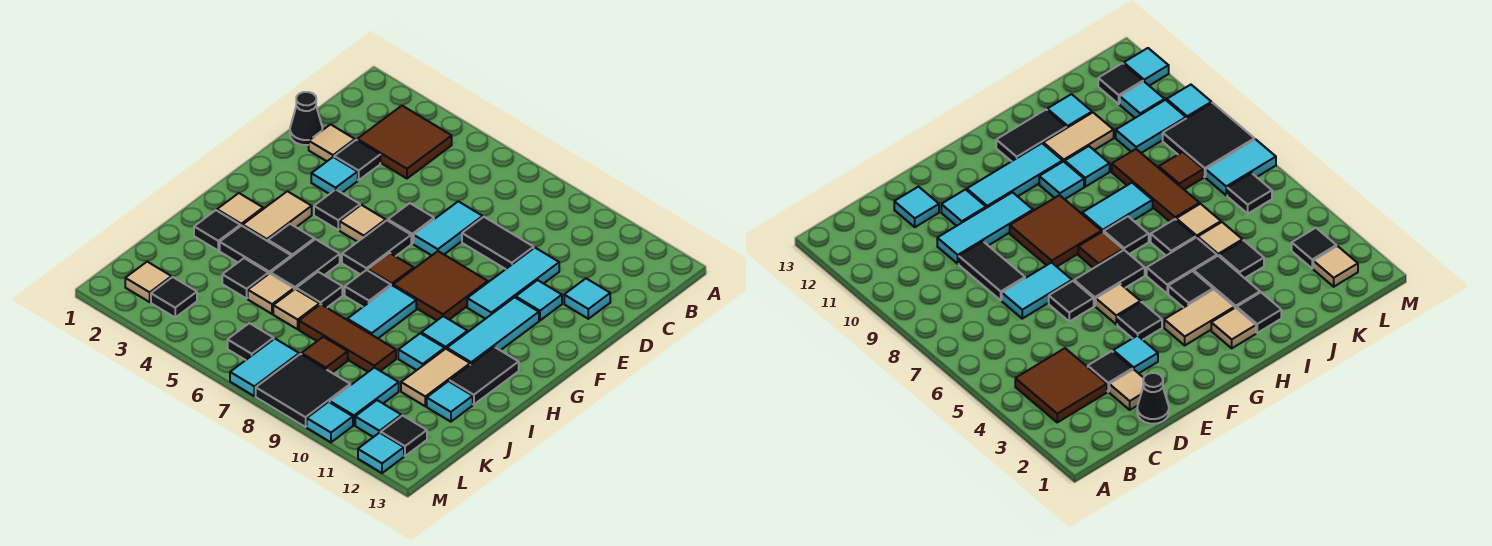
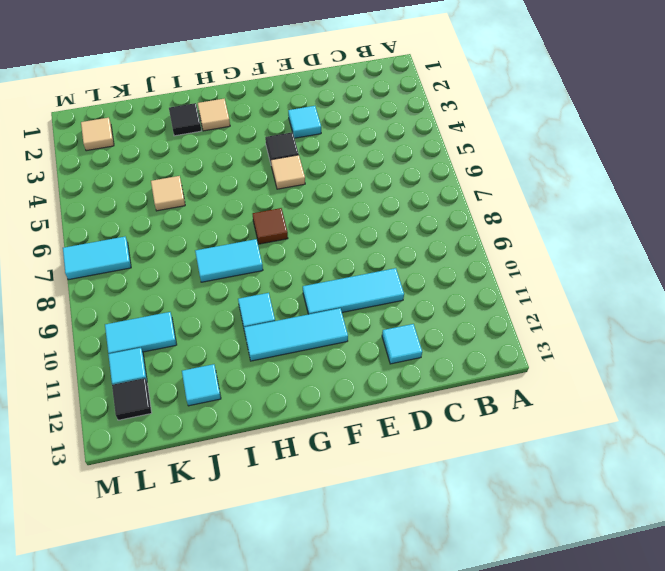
none -> brown tile B3:C4 level 1
none -> black cone D1 level 1
none -> tan tile D2 level 1
none -> black tile D3 level 1

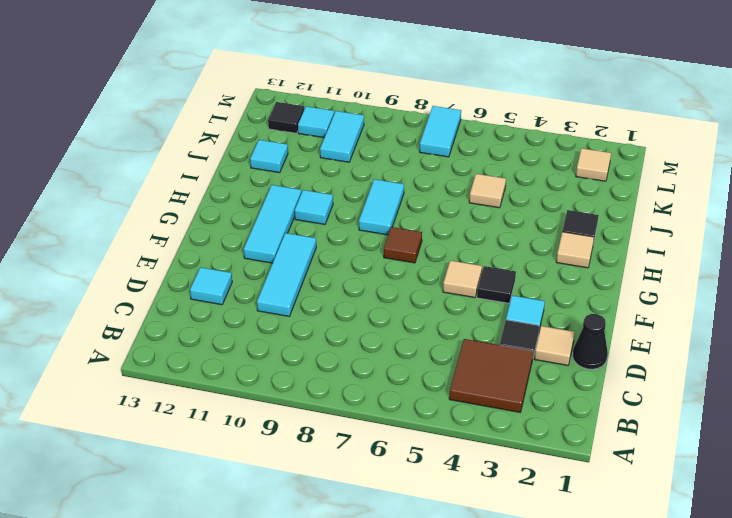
none -> cyan tile D7:E7 level 1
none -> black tile D8:D9 level 1
none -> black tile E6 level 1
none -> cyan tile E11 level 1

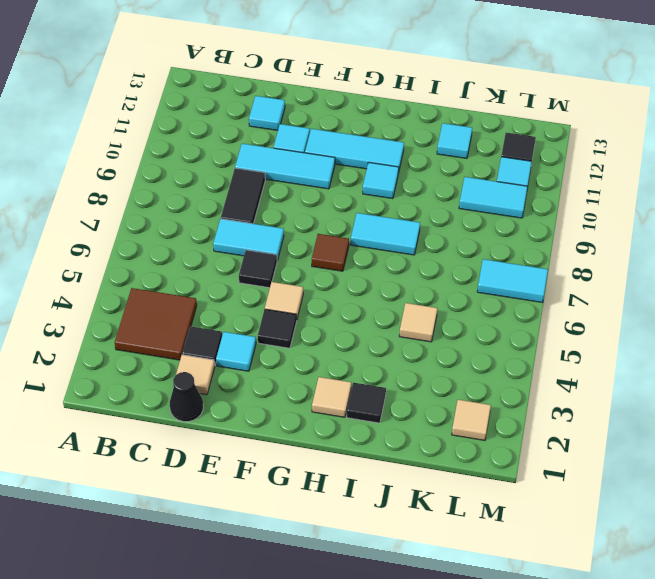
none -> black tile F6:G6 level 1
none -> brown tile F8:G9 level 1
none -> tan tile G3:H3 level 1
none -> black tile H4 level 1

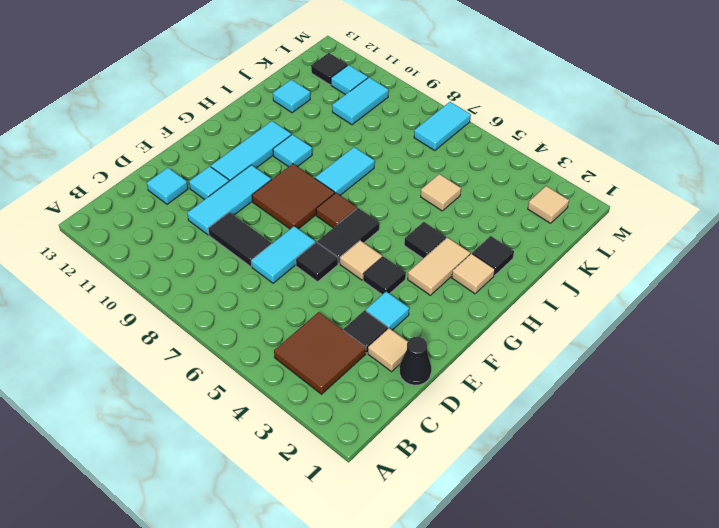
none -> black tile H5:I5 level 1
none -> black tile H7 level 1
none -> black tile H12:I12 level 1
none -> black tile I3:I4 level 1

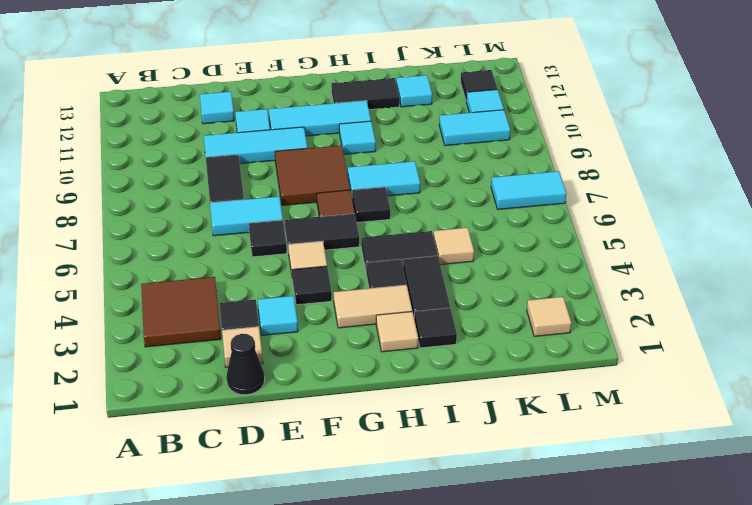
none -> black tile I6 level 1
none -> cyan tile I10 level 1
none -> tan tile I11:J11 level 1
none -> black tile J4 level 1

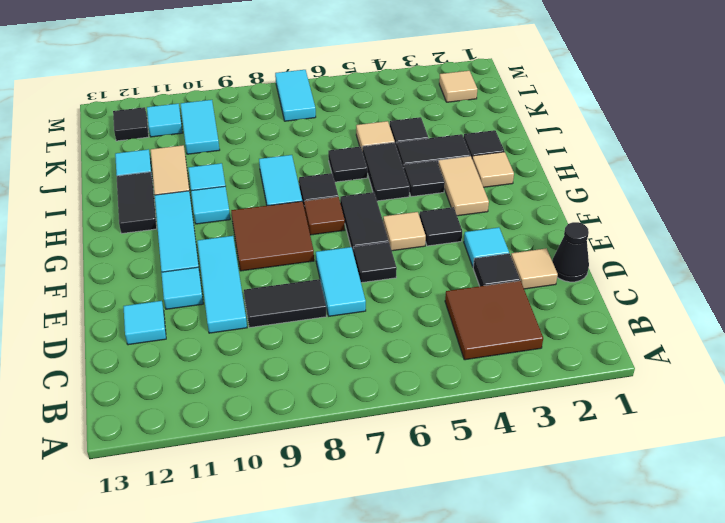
none -> tan tile J6 level 1
none -> brown tile J7:J9 level 1
none -> brown tile K8 level 1
none -> black tile L3 level 1

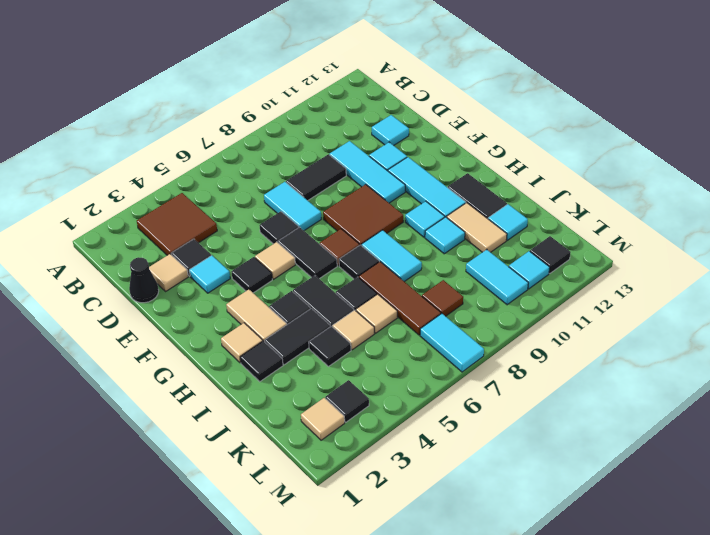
brown tile I7:K7 level 1 -> brown tile J7:J9 level 1
none -> black tile L6 level 1
none -> black tile L8:M9 level 1
none -> cyan tile M10 level 1
none -> cyan tile M12 level 1

